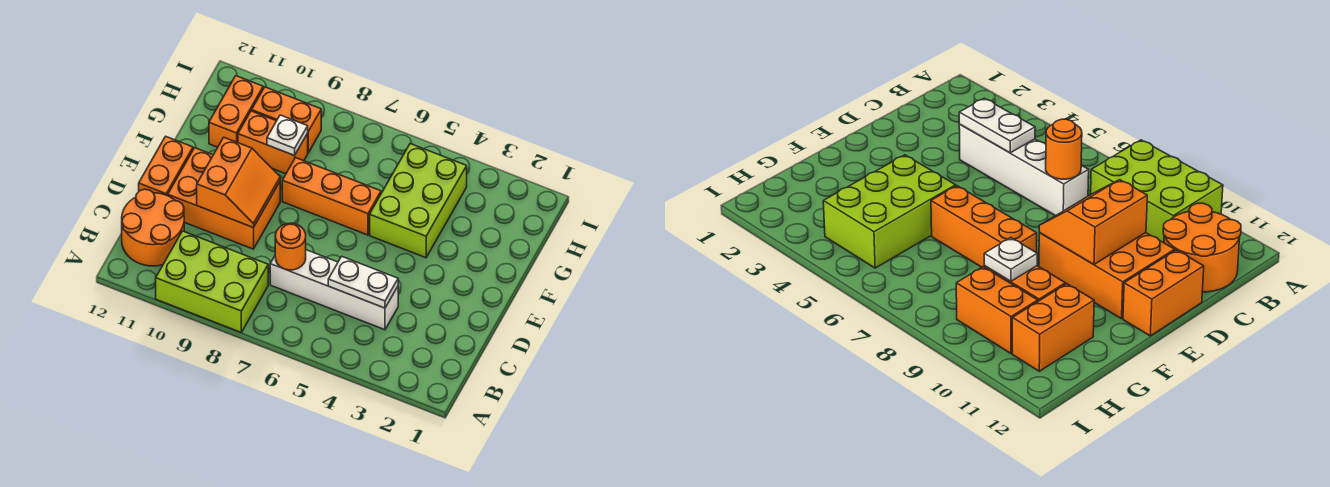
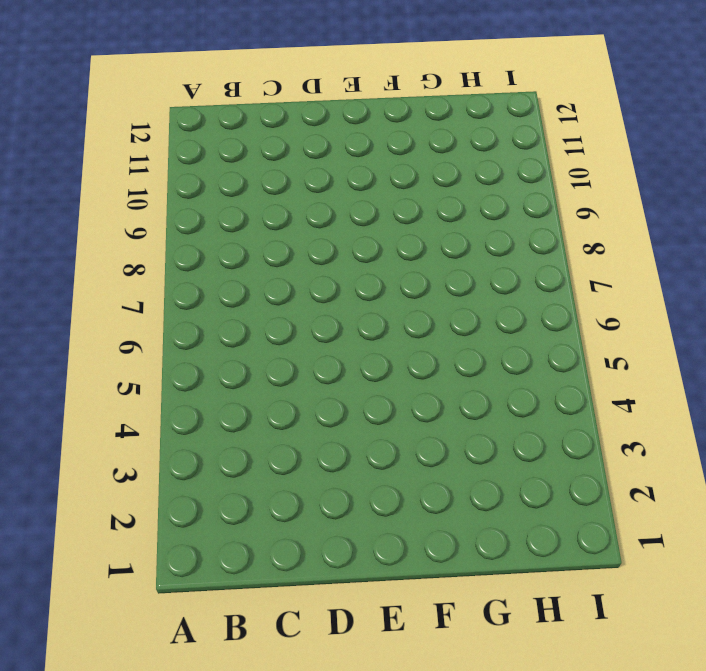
none -> lime brick A8:B10 level 1
none -> orange round brick B11:C12 level 1
none -> white brick C4:C7 level 1

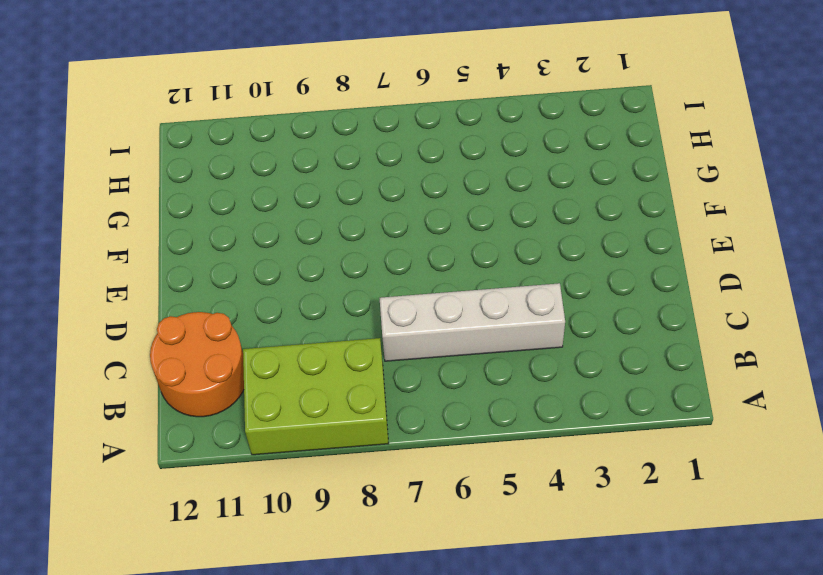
none -> orange brick D9:E11 level 1
none -> orange brick D12:E12 level 1
none -> lime brick F4:H5 level 1

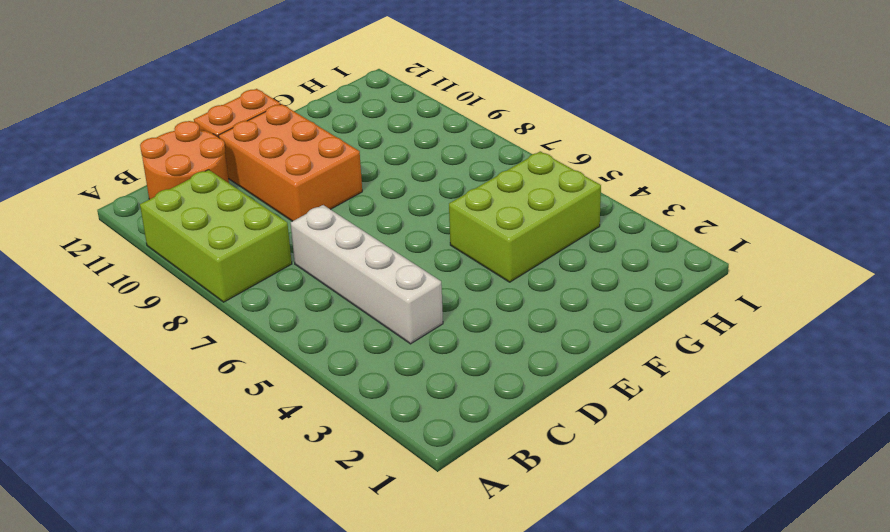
none -> orange brick F6:F8 level 1
none -> orange brick G9:G10 level 1
none -> orange brick G11:H11 level 1

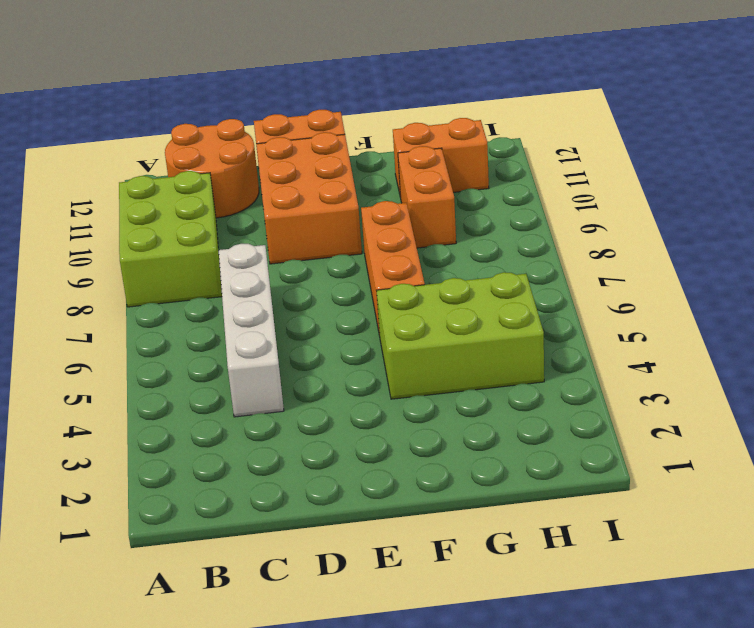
none -> orange brick H9:H10 level 1
none -> white plate C4:C5 level 2
none -> orange round brick C7 level 2

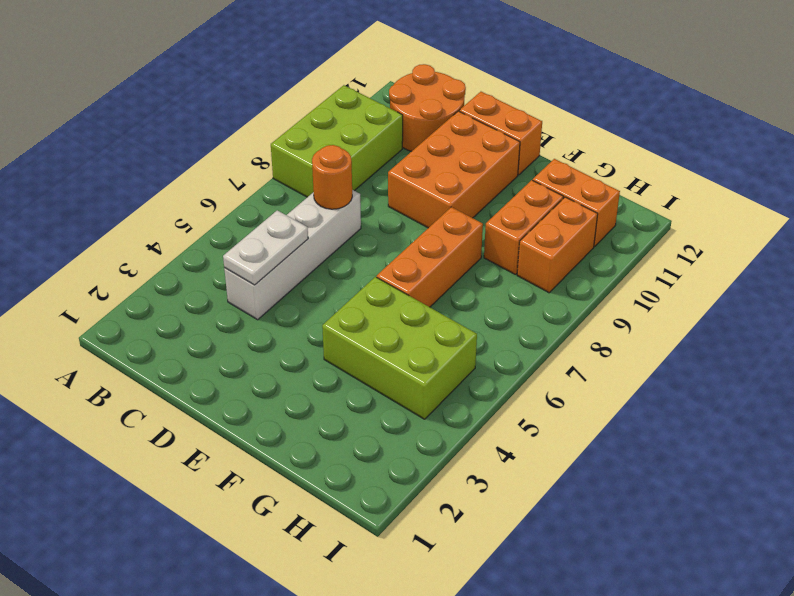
none -> orange slope D9:E10 level 2 top 10
none -> white plate G9 level 2

